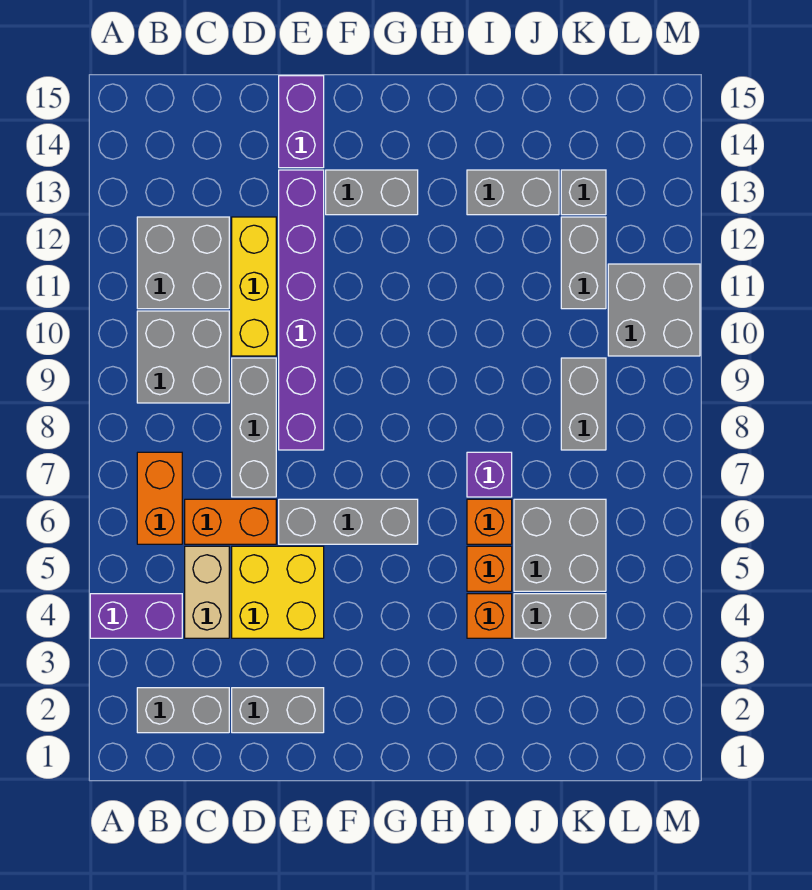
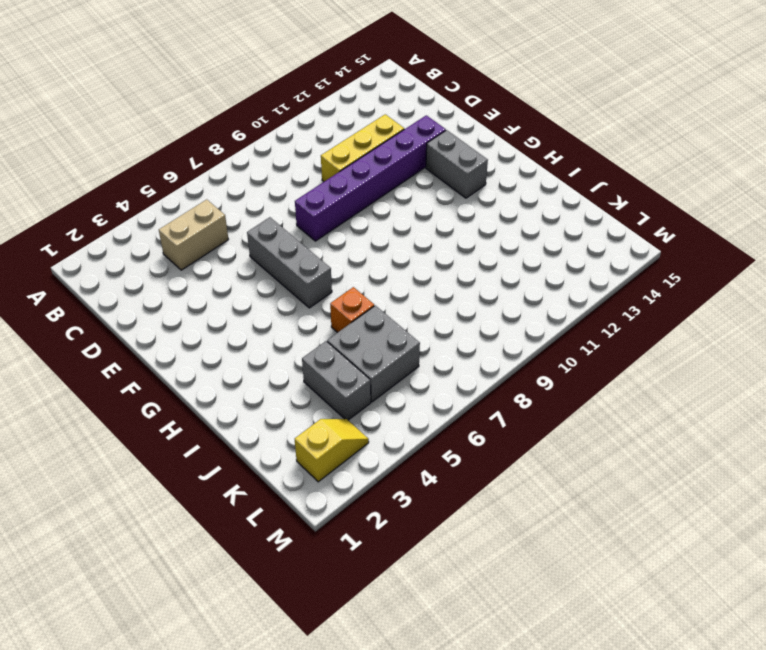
yellow slope L2:L3 level 1 top 2 -> none
none -> purple brick A4:B4 level 1
none -> grey brick B2:C2 level 1
none -> orange brick B6:B7 level 1

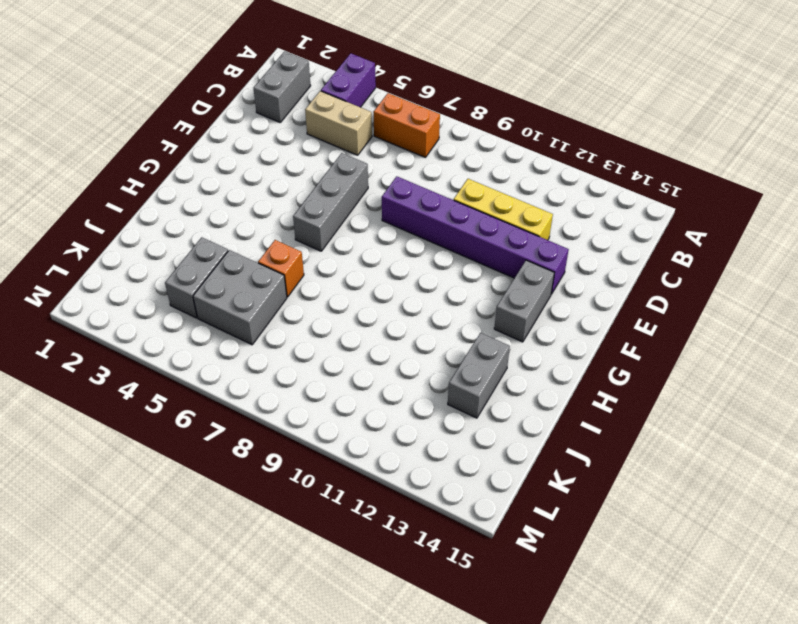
none -> grey brick B9:C10 level 1
none -> grey brick B11:C12 level 1
none -> orange brick C6:D6 level 1

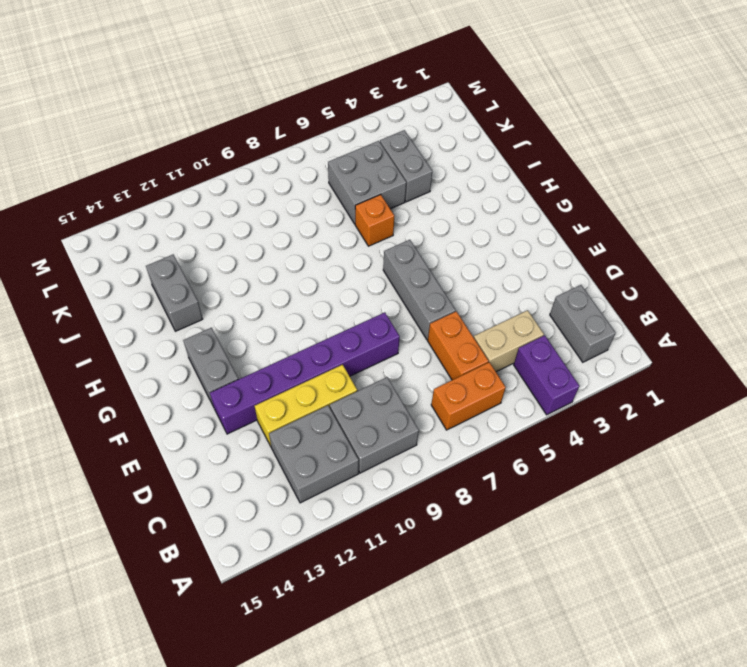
none -> grey brick D2:E2 level 1
none -> yellow brick D4:E5 level 1
none -> grey brick D7:D9 level 1

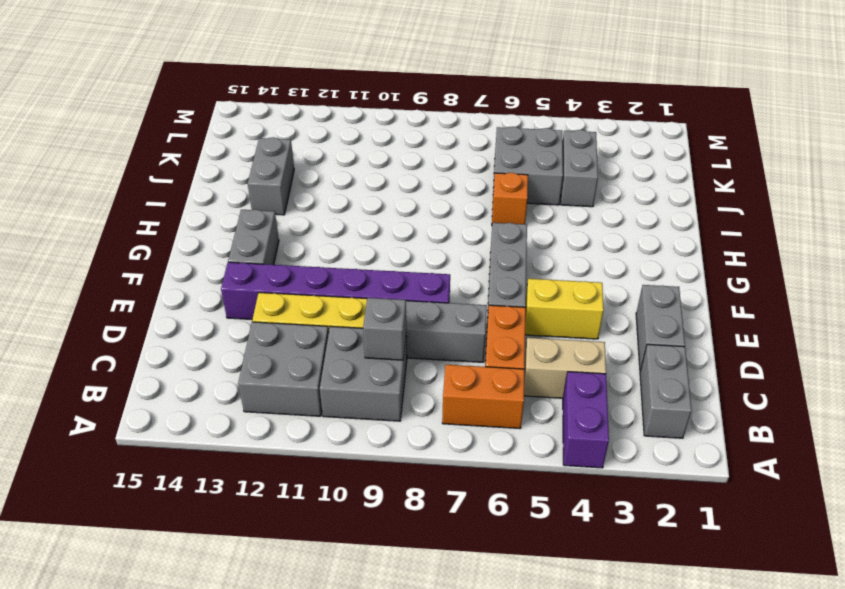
grey brick C9 level 2 -> grey brick K13 level 1
yellow brick E4:E5 level 1 -> yellow brick D4:E5 level 1
none -> purple brick E14:E15 level 1
none -> orange brick I4 level 1
none -> orange brick I5 level 1

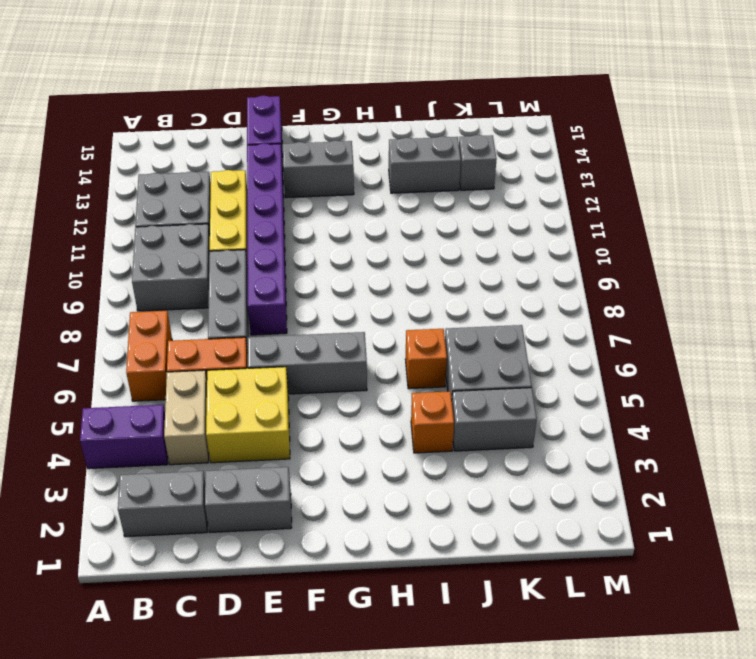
none -> orange brick I5 level 1
none -> purple brick I7 level 1
none -> grey brick K8:K9 level 1

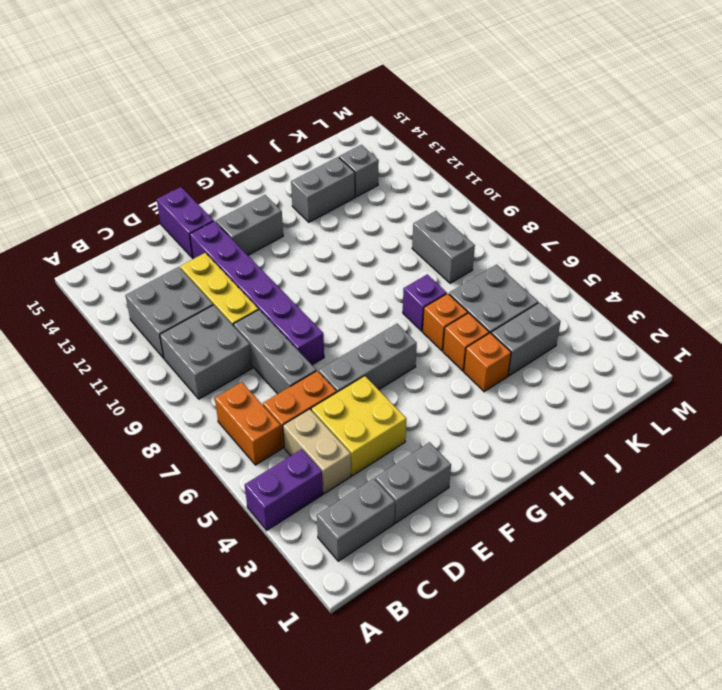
none -> grey brick K11:K12 level 1
none -> grey brick L10:M11 level 1

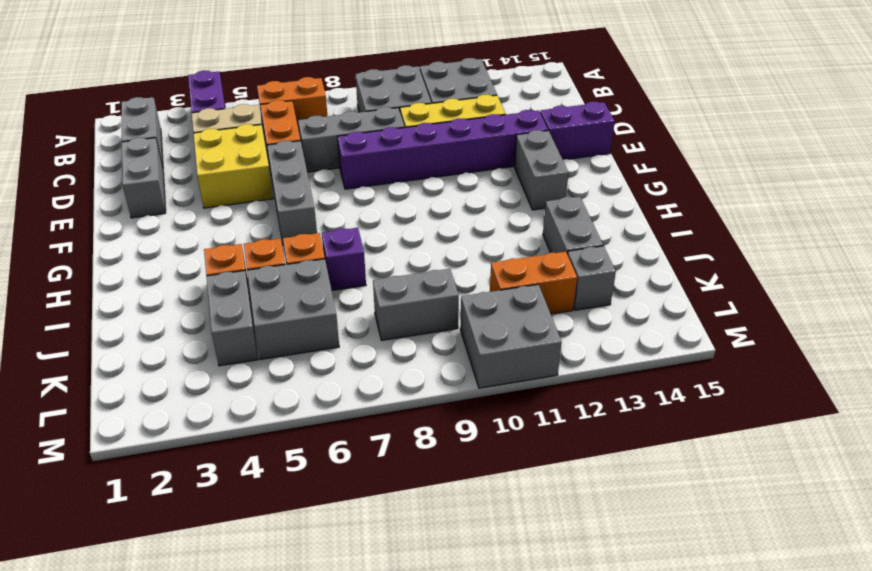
orange brick K11:K12 level 1 -> grey brick K11:K12 level 1

